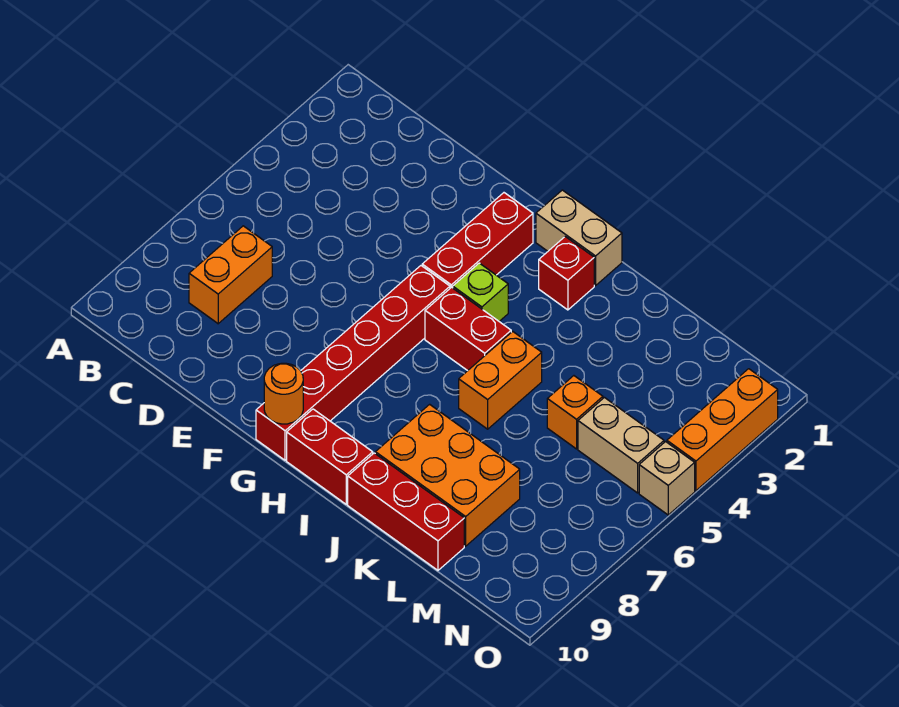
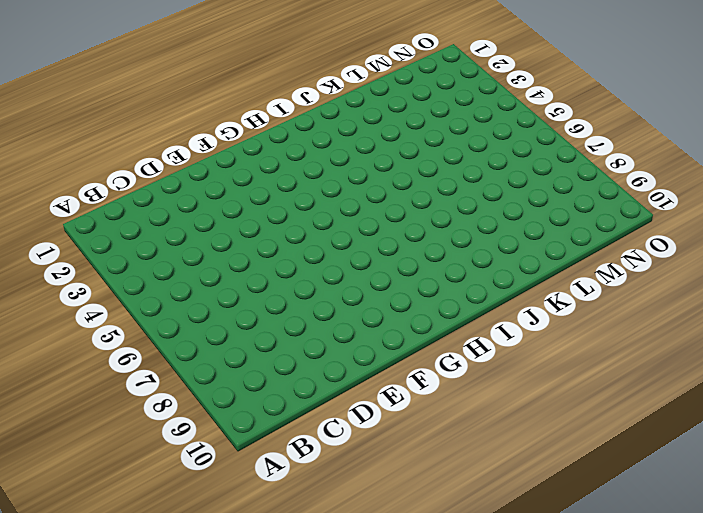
none -> orange brick C7:C8 level 1
none -> red brick G2:G4 level 1
none -> red brick G5:G10 level 1

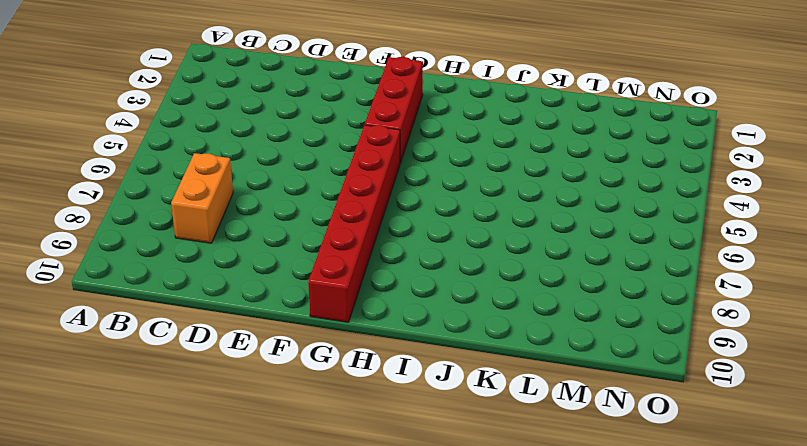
none -> tan brick H1:I1 level 1
none -> lime brick H4 level 1
none -> red brick H5:I5 level 1

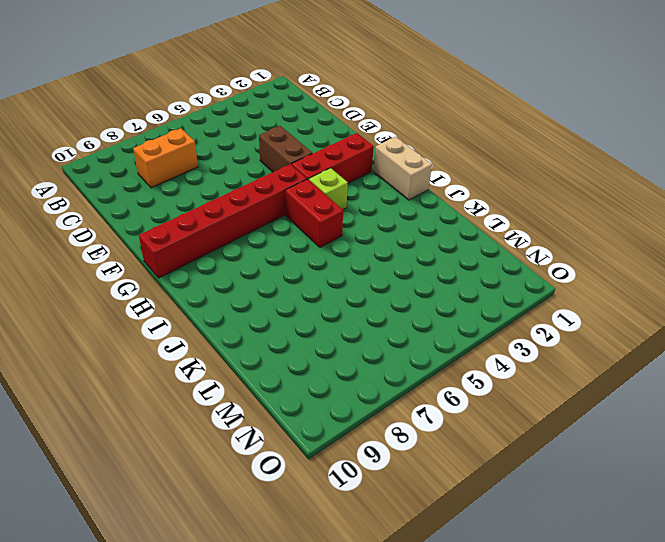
brown brick E4:F4 level 1 -> none
none -> red brick H10:I10 level 1
none -> red brick I2 level 1
none -> orange brick J5:J6 level 1

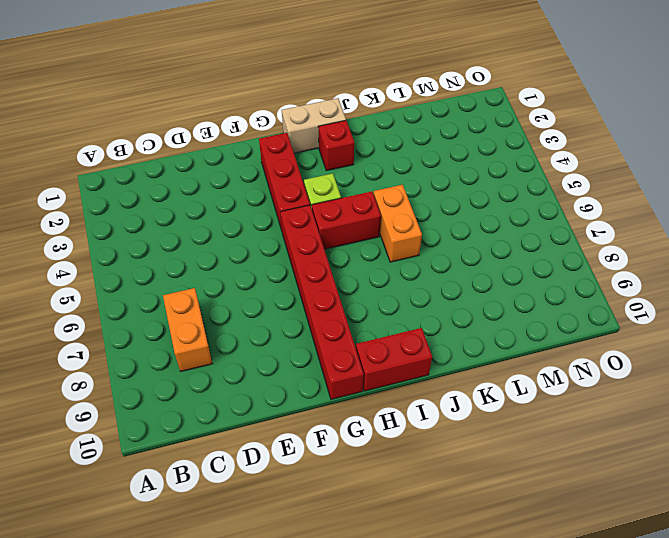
none -> orange brick J8:L9 level 1
none -> red brick J10:L10 level 1
none -> orange brick L5 level 1

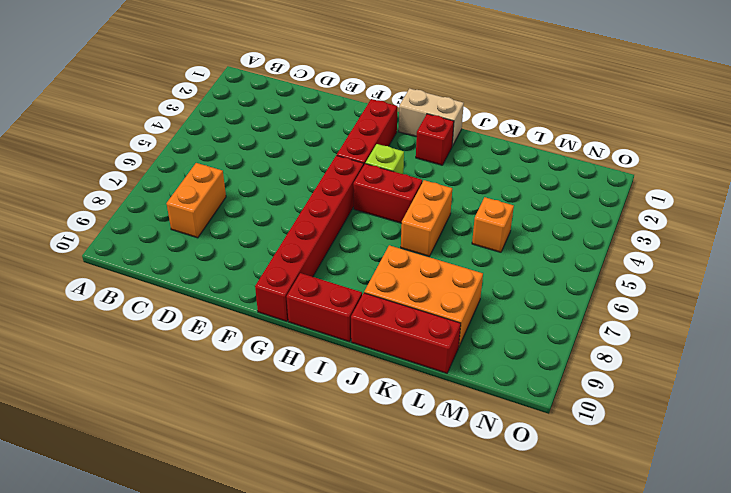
none -> tan brick M5:N5 level 1
none -> orange brick O2:O4 level 1
none -> tan brick O5 level 1

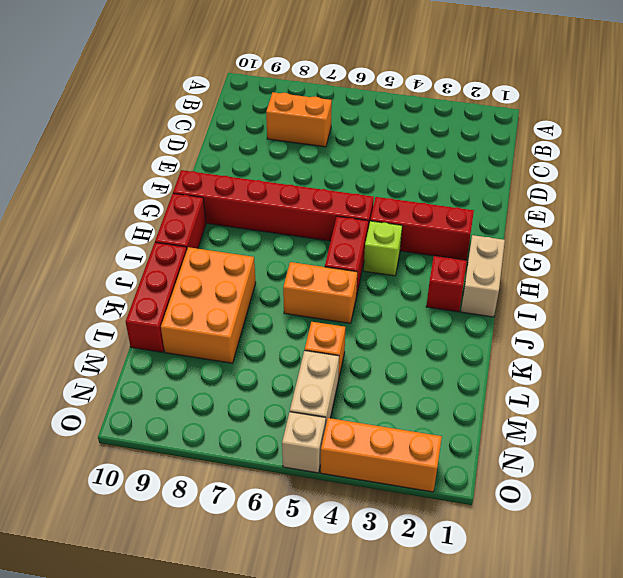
none -> orange round brick G10 level 2

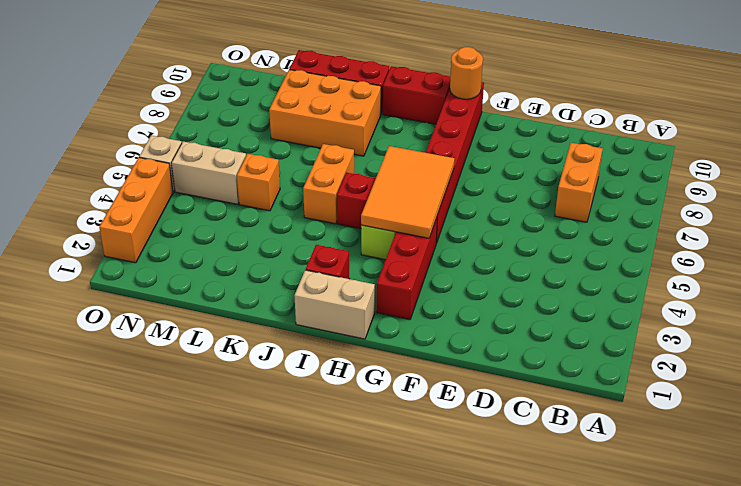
orange tile G4:H6 level 2 -> none

